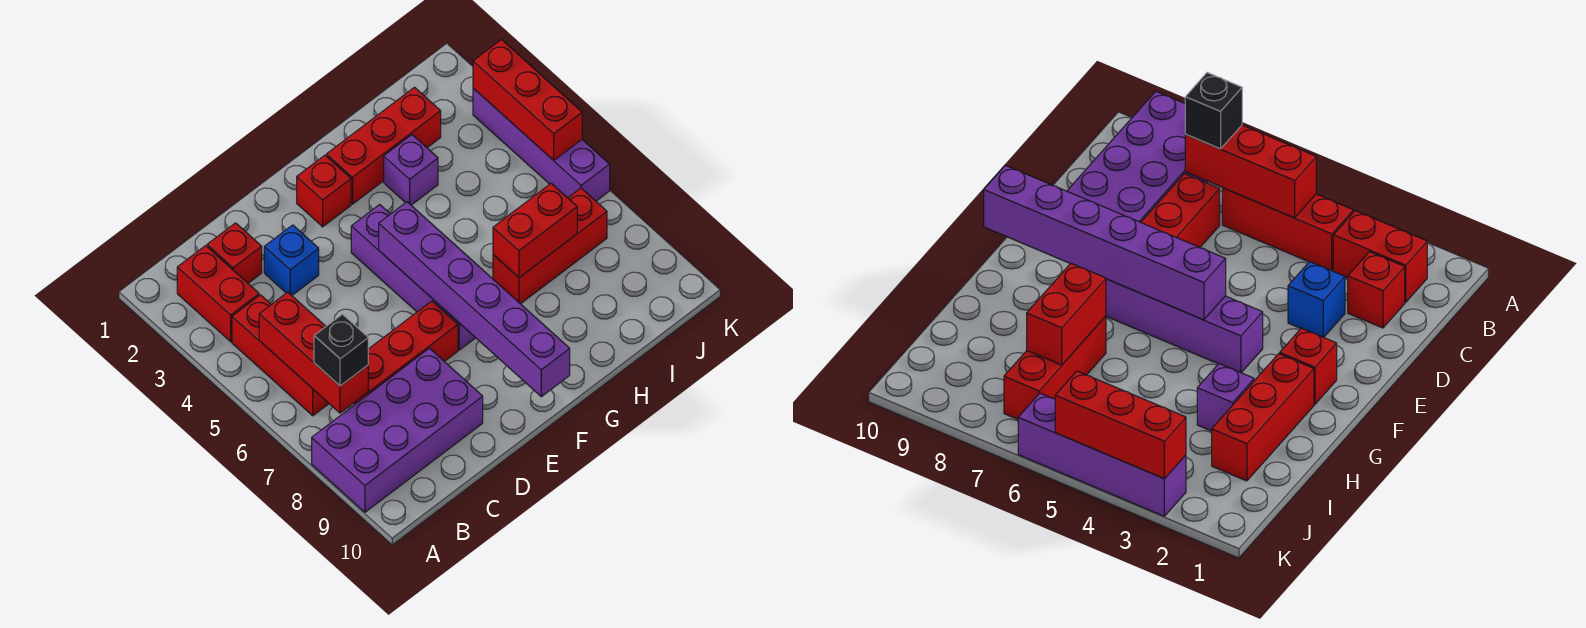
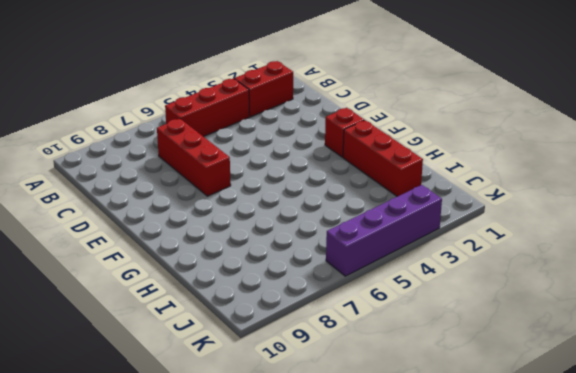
none -> purple brick A8:D9 level 1
none -> red brick C2 level 1
none -> blue brick D3 level 1

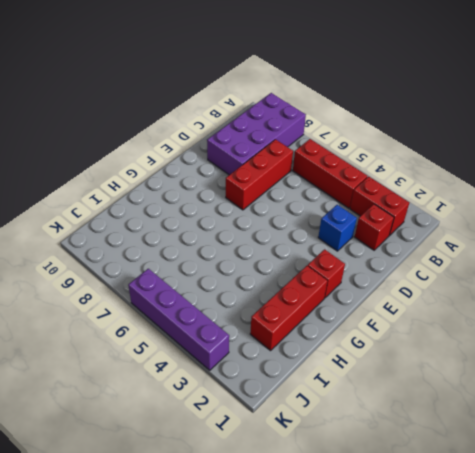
none -> purple brick F4:F7 level 1
none -> purple brick H3 level 1
none -> red brick H7:J7 level 1

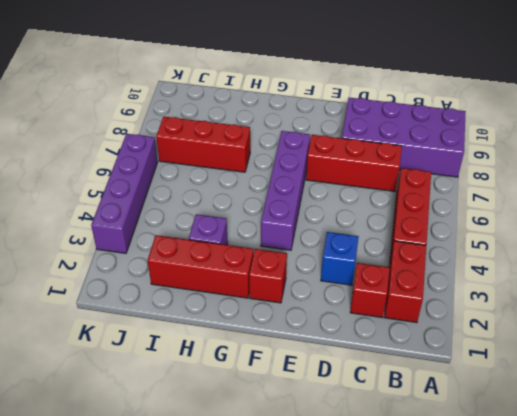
none -> red brick B5:B7 level 2
none -> purple brick F5:F10 level 2
none -> red brick H7:I7 level 2

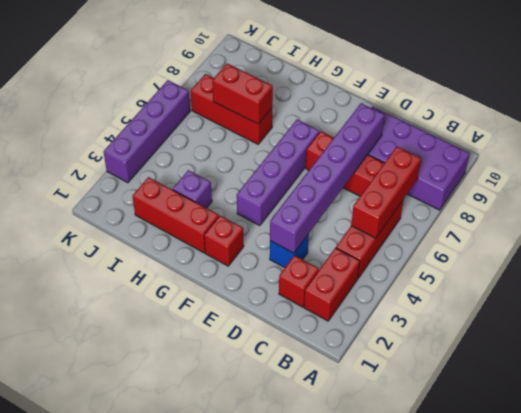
purple brick D3:D8 level 2 -> purple brick F5:F10 level 2
none -> red brick K3:K5 level 2
none -> black brick B7 level 3

